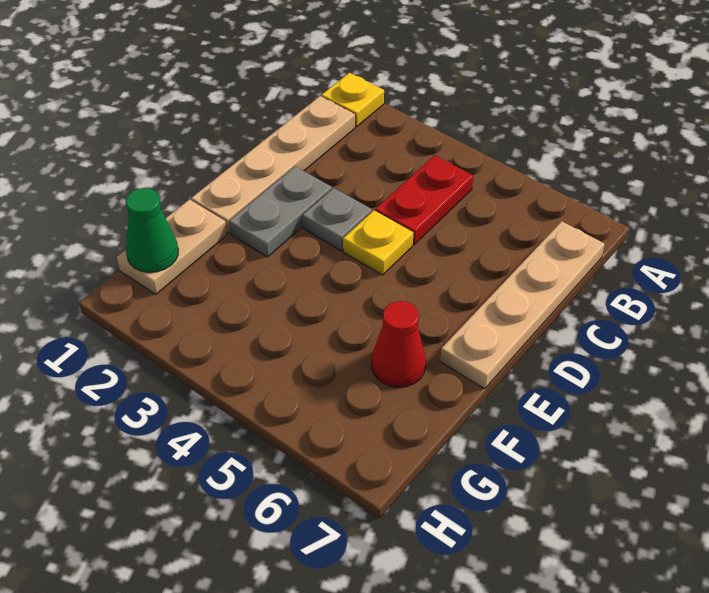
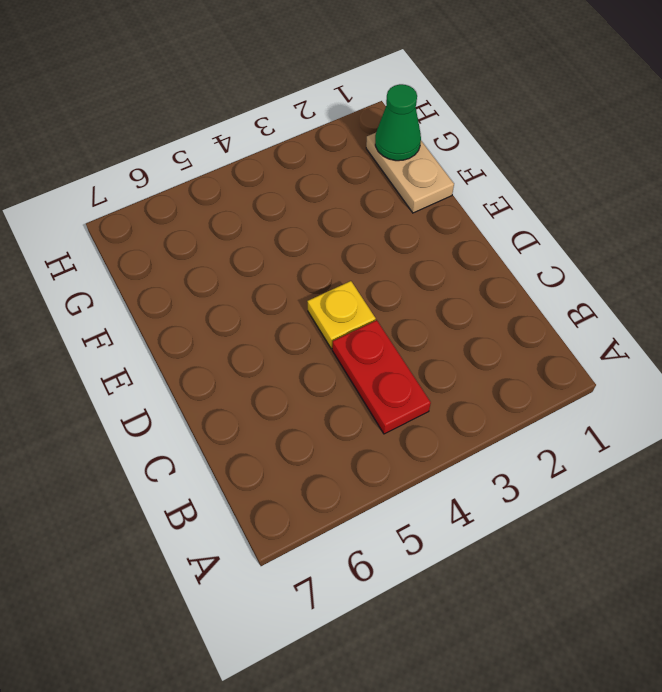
none -> yellow plate A1 level 1
none -> tan plate B1:E1 level 1

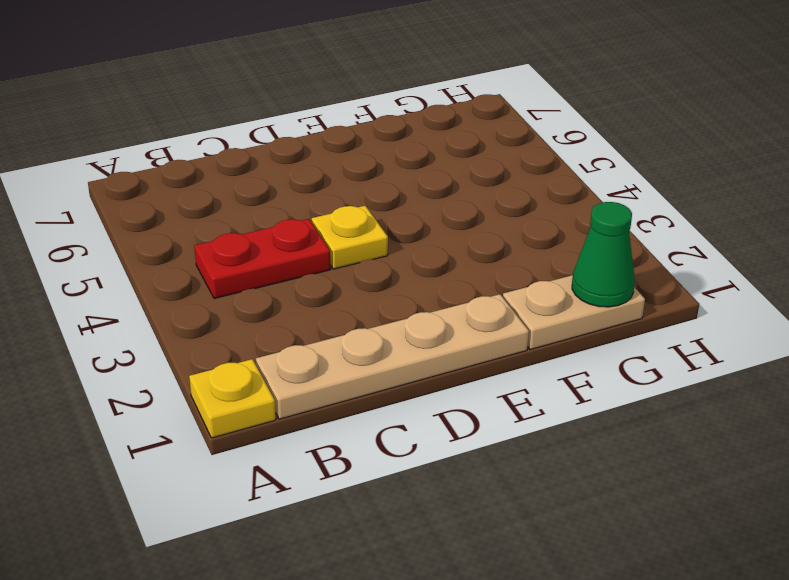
none -> tan plate B7:E7 level 1
none -> grey plate D2:E2 level 1

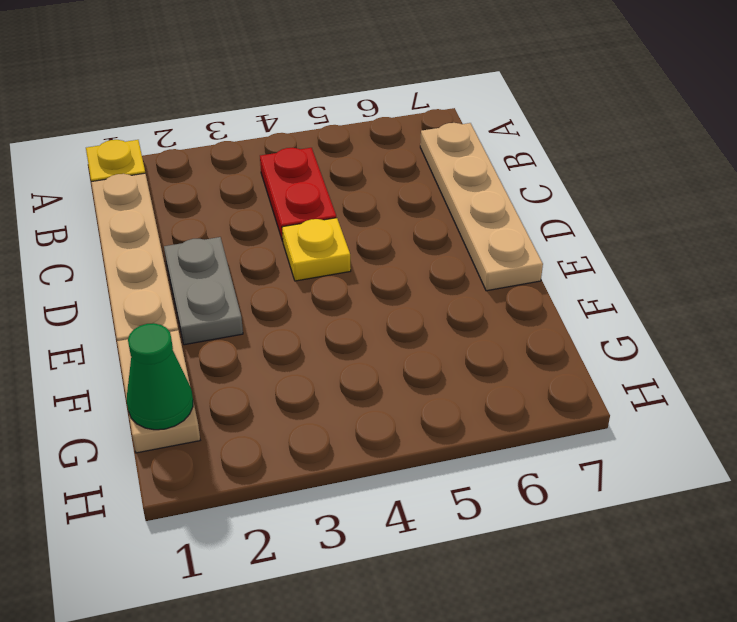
none -> grey plate D3 level 1
none -> red cone F6 level 1

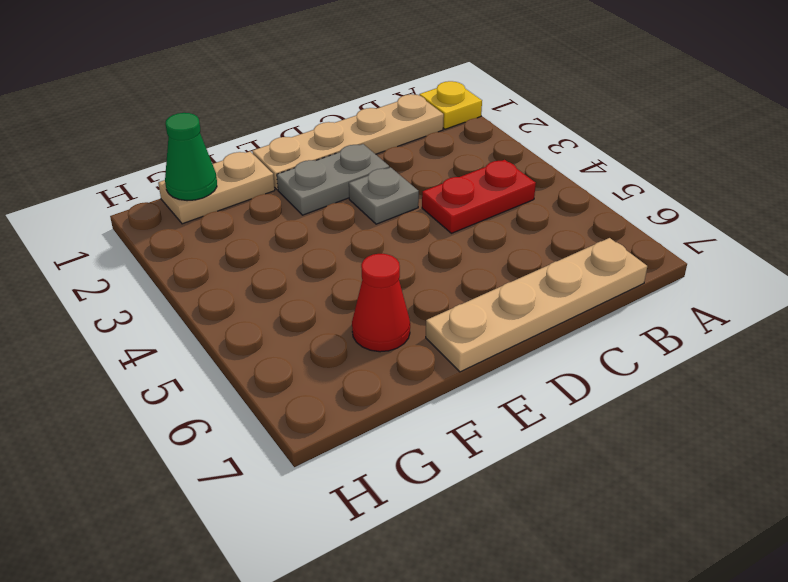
none -> yellow plate D4 level 1

